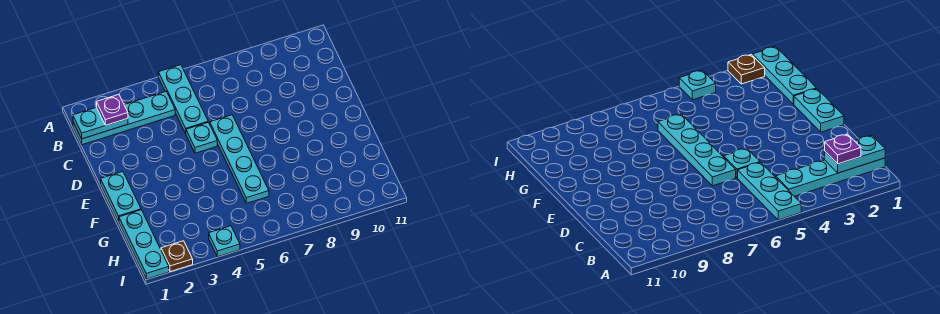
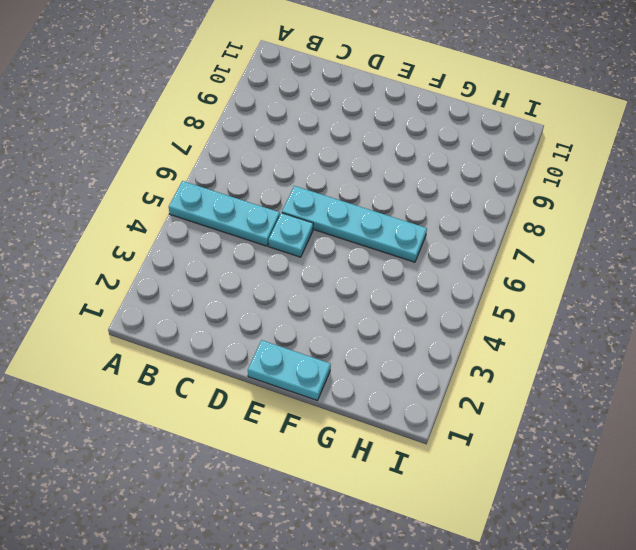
none -> cyan plate B1:B4 level 1
none -> cyan plate G1:I1 level 1

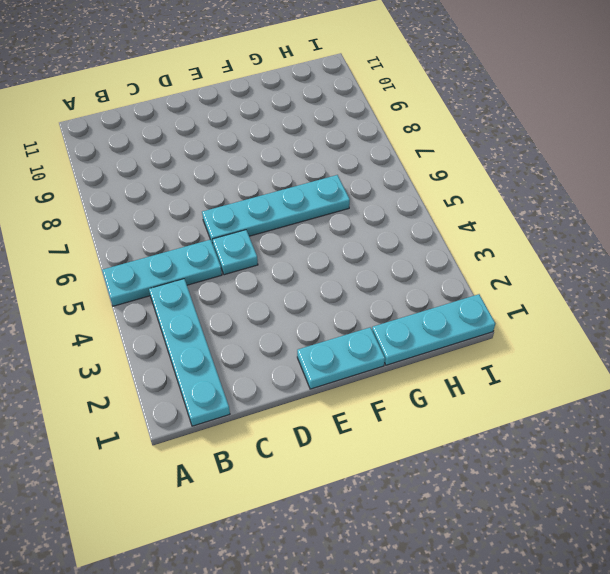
none -> brown plate I2 level 1
none -> cyan plate I4 level 1

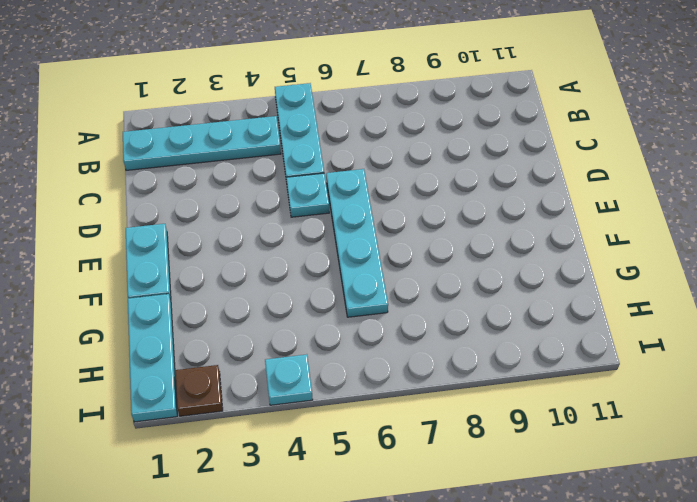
none -> cyan plate B1:B2 level 2
none -> purple plate B2 level 3

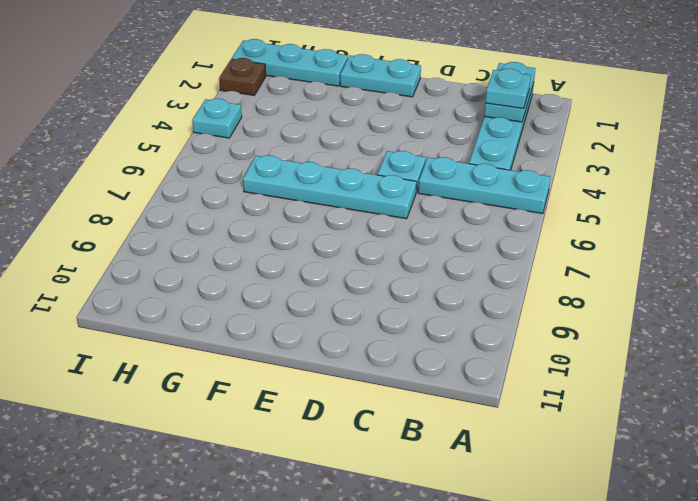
cyan plate B2 level 3 -> purple plate B2 level 3

